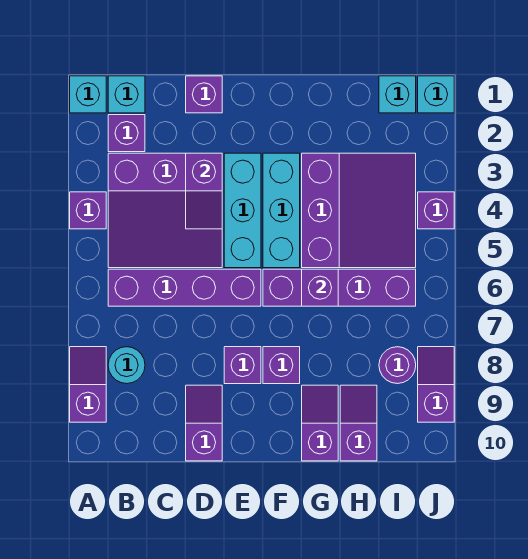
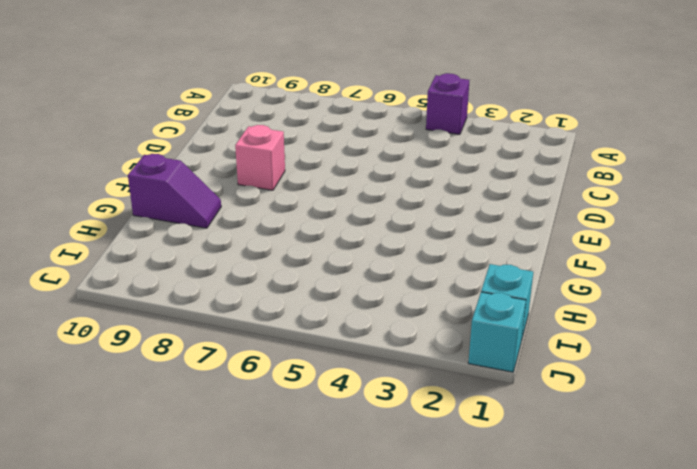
pink brick E8 level 1 -> purple brick E8 level 1
none -> cyan brick A1 level 1
none -> purple slope A8:A9 level 1 top 9
none -> cyan brick B1 level 1

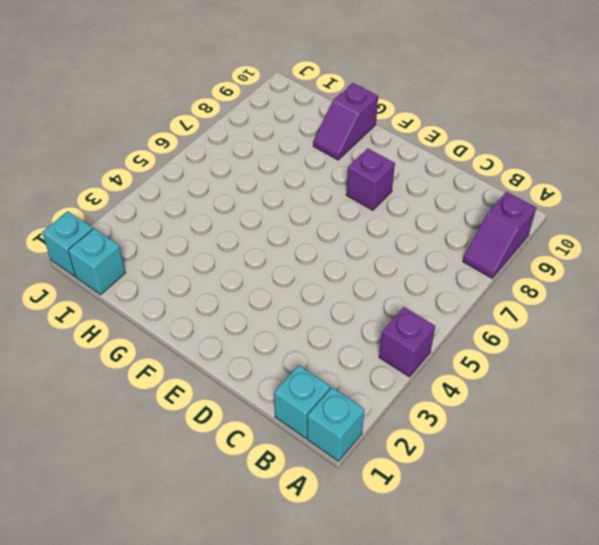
none -> purple brick B2 level 1
none -> purple slope B3:D5 level 1 top 3
none -> purple brick B6:E6 level 1

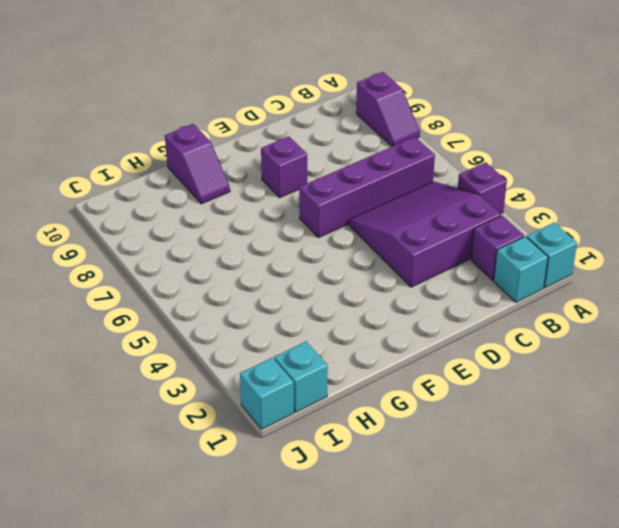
none -> cyan round brick B8 level 1
none -> purple brick D1 level 1
none -> purple slope D9:D10 level 1 top 10

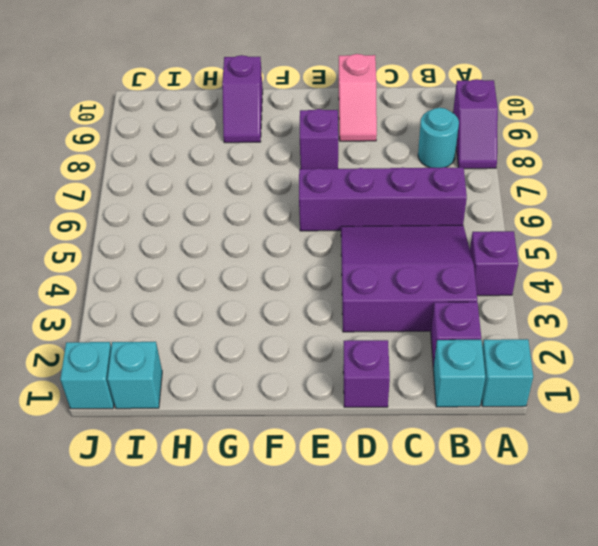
pink slope D9:D10 level 1 top 10 -> purple slope D9:D10 level 1 top 10
none -> cyan brick E3:E5 level 1
none -> cyan brick F3:F5 level 1
none -> purple brick F6:I6 level 1

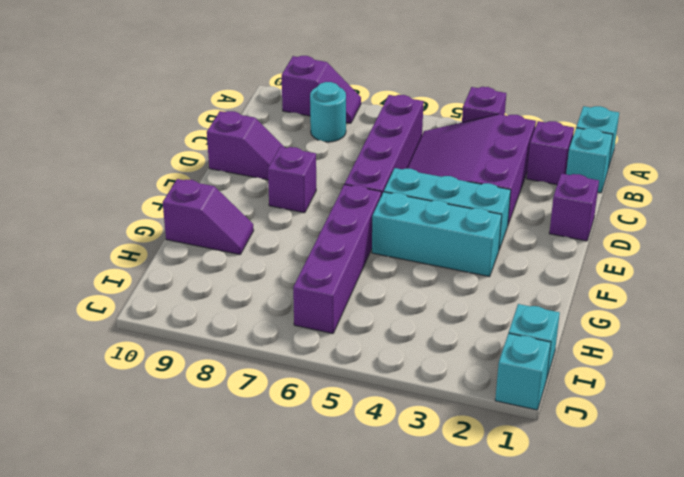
none -> purple brick F8 level 1
none -> purple slope G3:I5 level 1 top G
none -> purple slope H9:H10 level 1 top 10

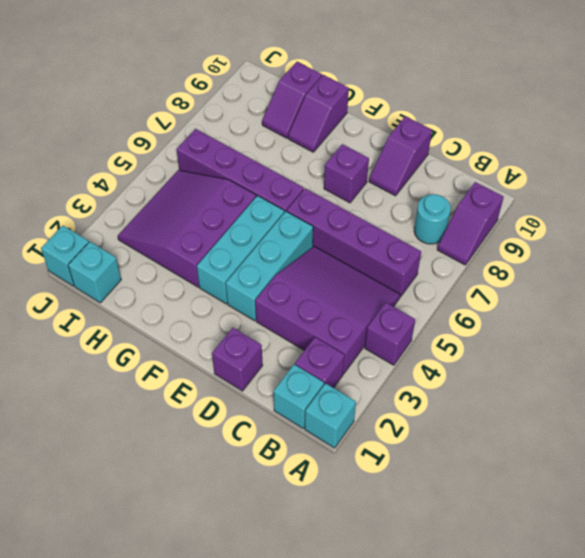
none -> purple brick F8 level 1
none -> purple round brick I8 level 1
none -> purple brick J4 level 1

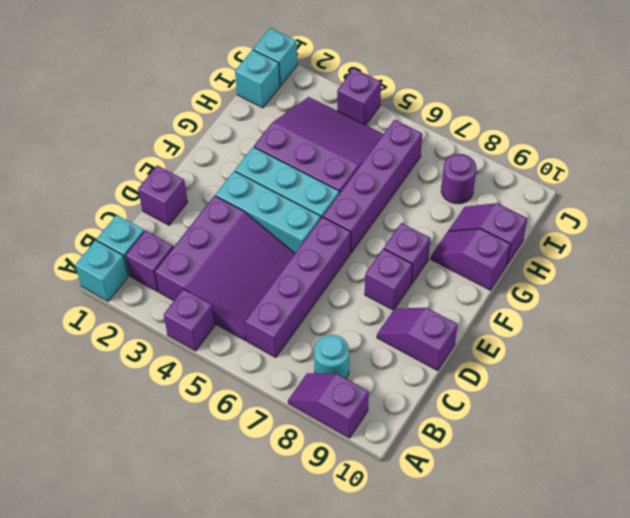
none -> purple slope J8:J9 level 1 top 9
none -> purple slope D3:D4 level 2 top 3
none -> purple brick G6 level 2

